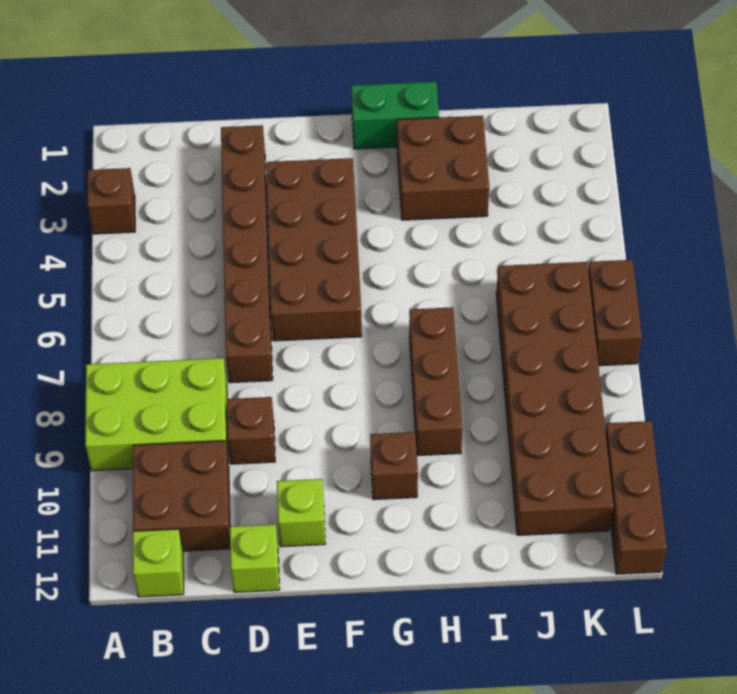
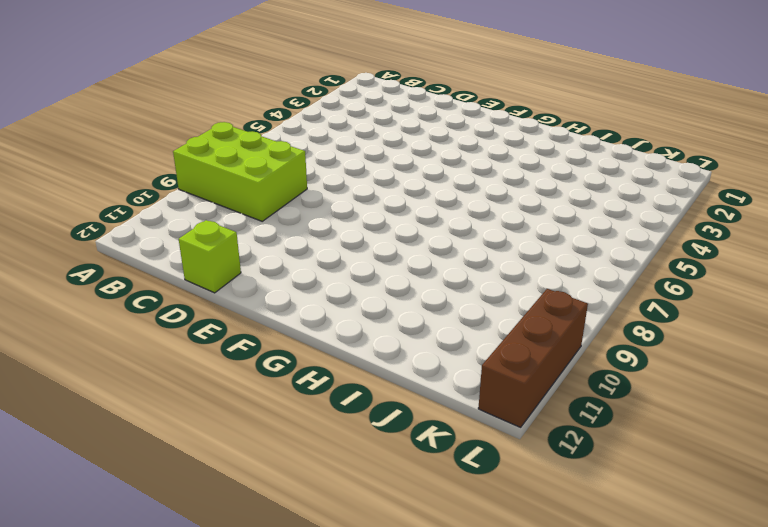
none -> brown brick A3 level 1
none -> brown brick B10:C11 level 1
none -> lime brick B12 level 1

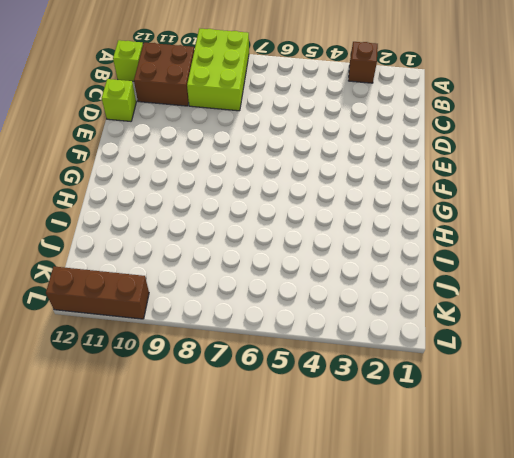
none -> brown brick D2:D7 level 1
none -> brown brick D9 level 1
none -> brown brick E3:F6 level 1

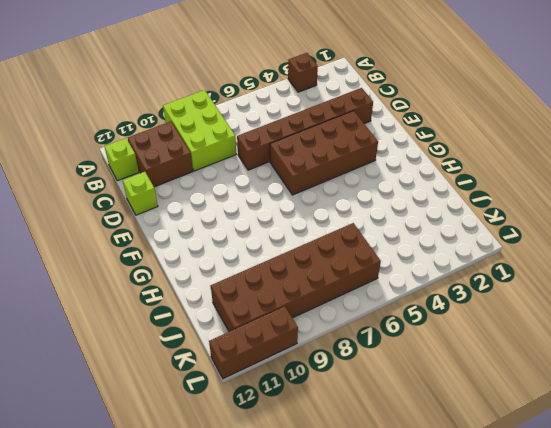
none -> brown brick D9 level 1
none -> lime brick E11 level 1
none -> green brick G1:H1 level 1

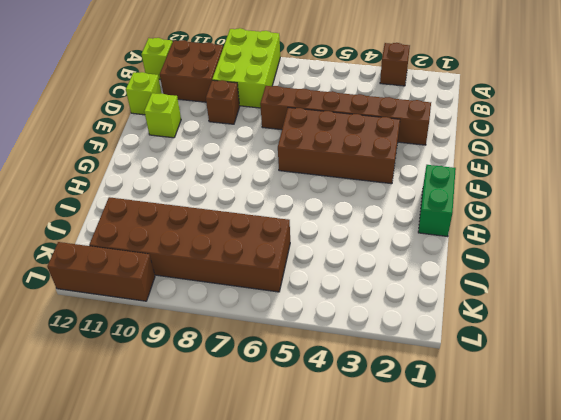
none -> brown brick G10 level 1
none -> brown brick H2:I3 level 1
none -> brown brick H7:H9 level 1

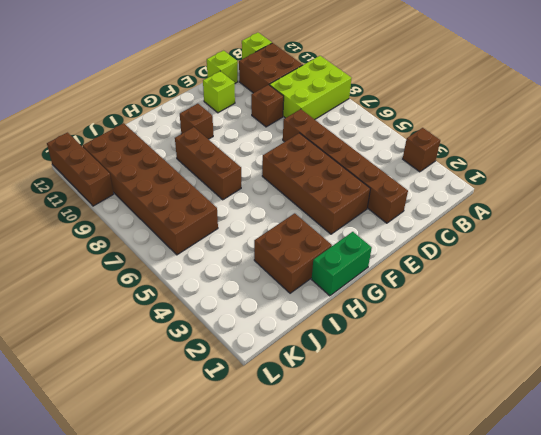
none -> brown brick L6:L7 level 1

